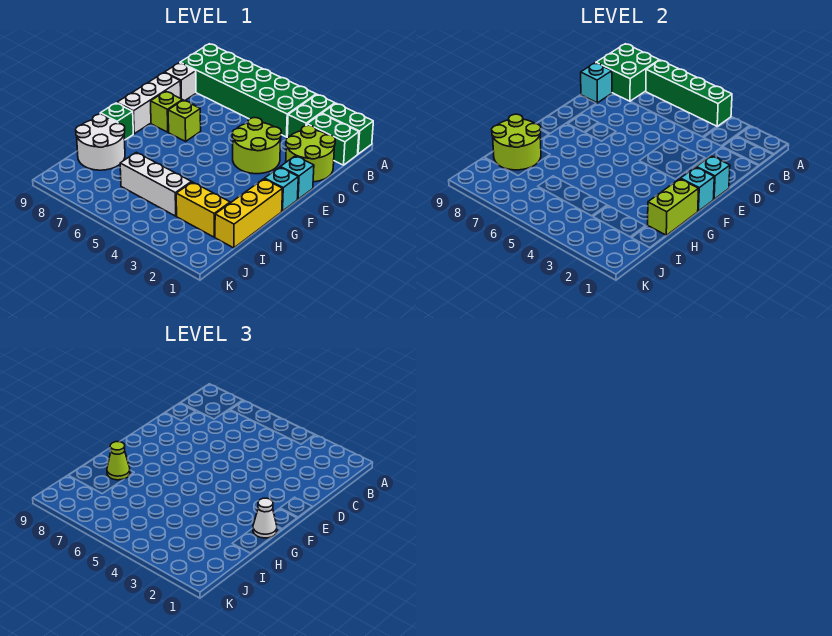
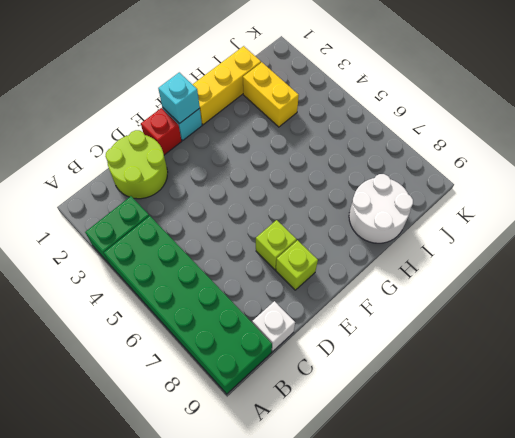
red brick E1 level 1 -> cyan brick E1 level 1
none -> green brick A1:A2 level 1
none -> green brick B1:B2 level 1
none -> lime round brick D3:E4 level 1

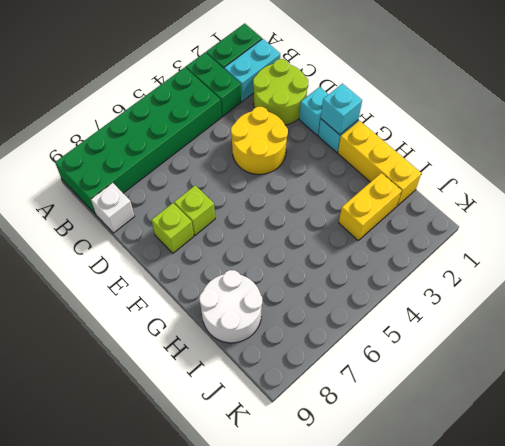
cyan brick B1:B2 level 1 -> green brick B1:B2 level 1
yellow round brick D3:E4 level 1 -> lime round brick D3:E4 level 1
none -> white brick D9:F9 level 1
none -> green brick G9 level 1
none -> white brick I4:I6 level 1

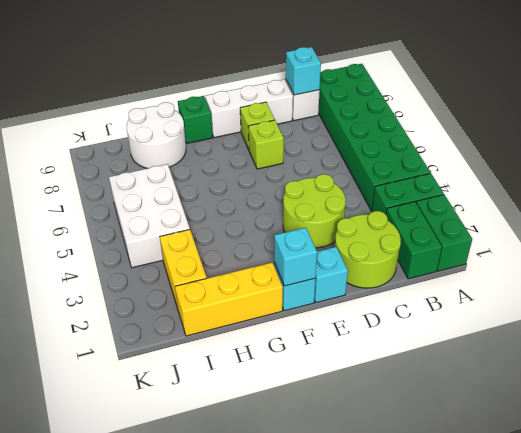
white brick I4:J6 level 1 -> white brick I4:I6 level 1
none -> green brick A4:A7 level 2
none -> green brick A8:B9 level 2
none -> cyan brick E1 level 2

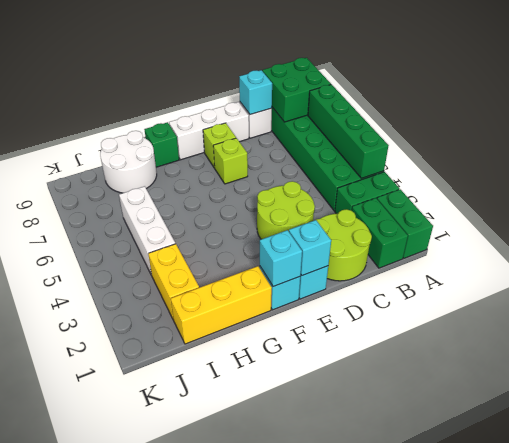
none -> lime brick G1:H1 level 2
none -> lime round brick H8:I9 level 2
none -> white cone G1 level 3

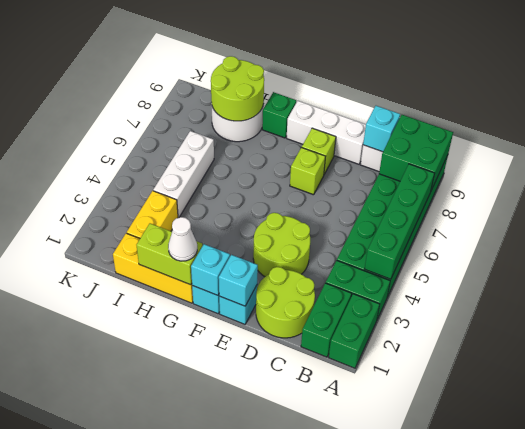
none -> lime cone H8 level 3

